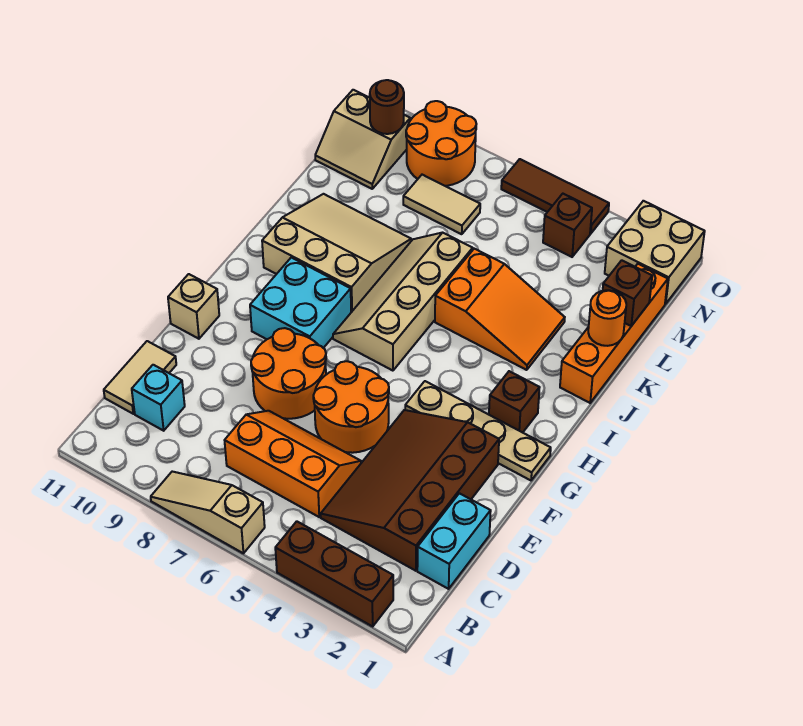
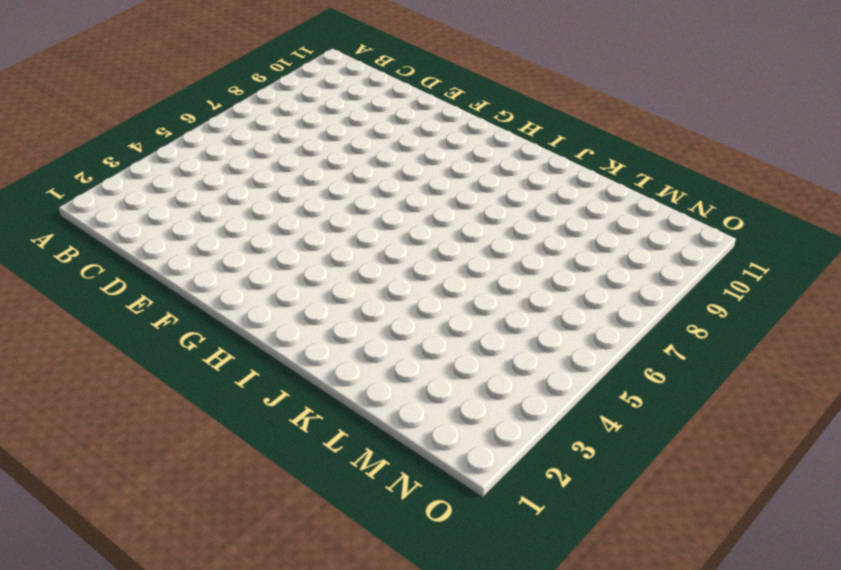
none -> brown brick A2:A4 level 1
none -> tan slope A6:A8 level 1 top 6
none -> cyan brick C1:D1 level 1

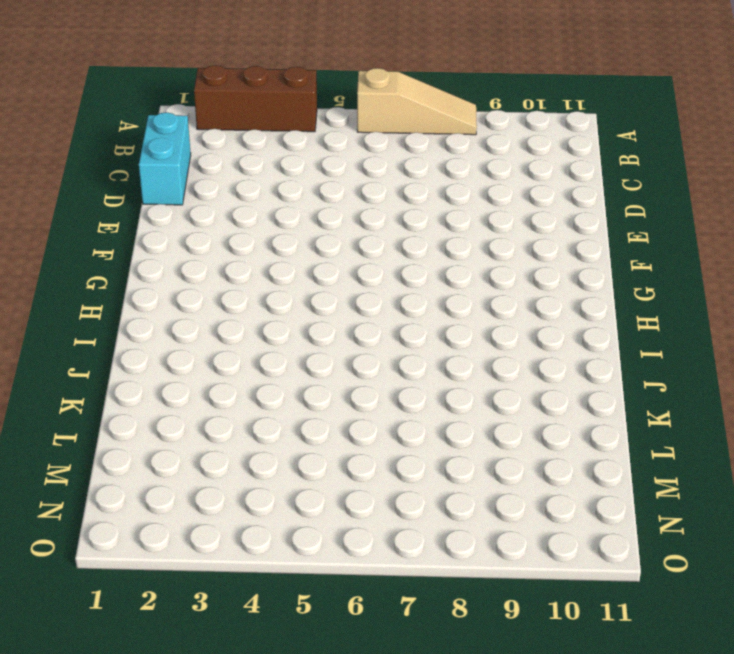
none -> brown slope C2:F4 level 1 top 2
none -> orange slope C5:D7 level 1 top C
none -> cyan brick C10 level 1

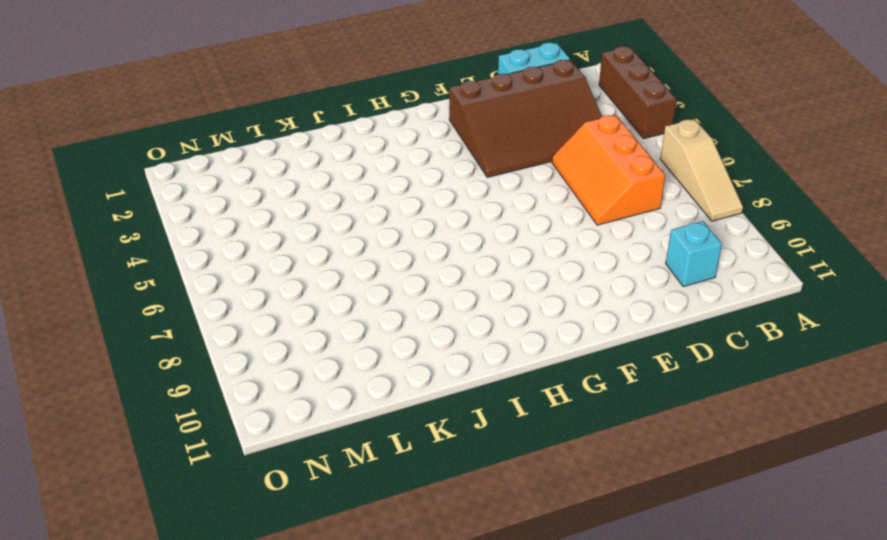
none -> tan tile C11:D11 level 1
none -> orange round brick E5:F6 level 1
none -> orange round brick E7:F8 level 1

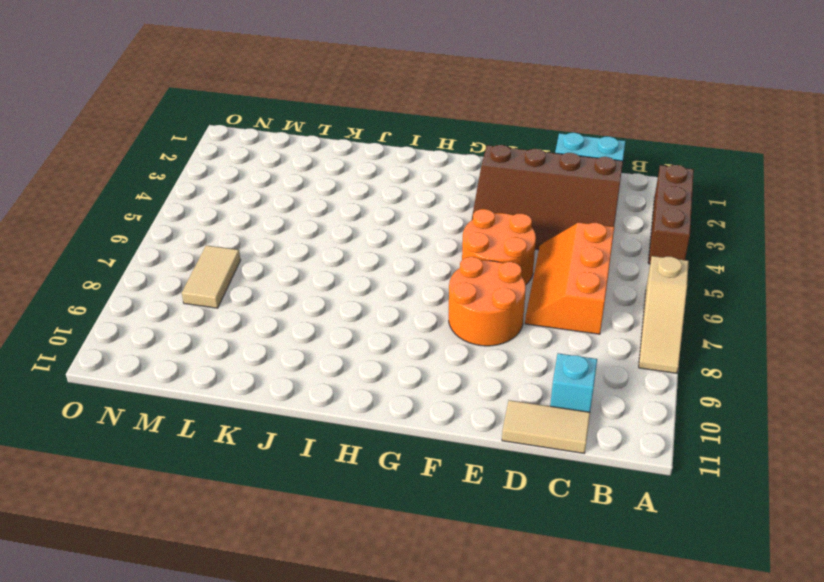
none -> tan brick F11 level 1
none -> tan plate G1:G4 level 1
none -> cyan brick G8:H9 level 1

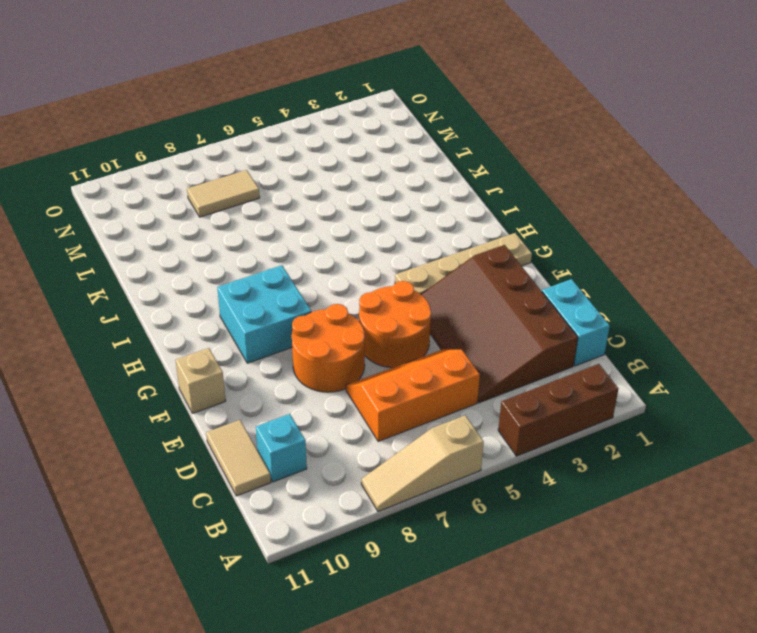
none -> brown brick H2 level 1
none -> tan slope H6:K7 level 1 top 6
none -> tan slope I8:K10 level 1 top I

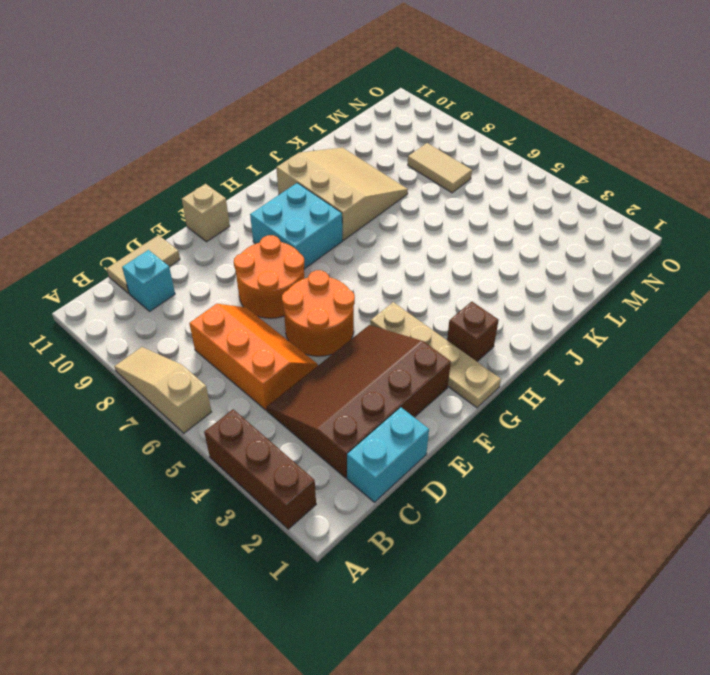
none -> tan slope H6:K7 level 1 top 6
none -> orange brick J1:M1 level 1
none -> orange slope J3:K5 level 1 top 5

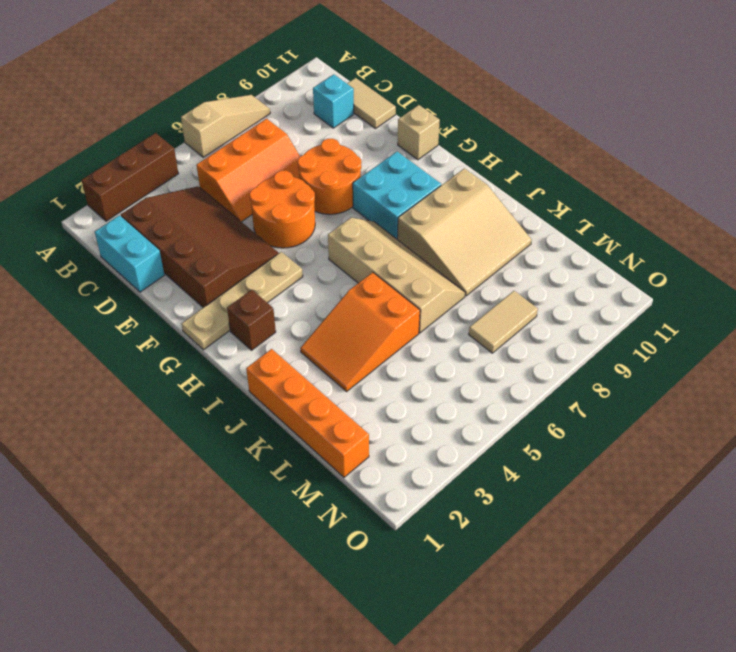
none -> tan slope M10:N11 level 1 top N
none -> tan brick N1:O2 level 1
none -> brown brick N4 level 1

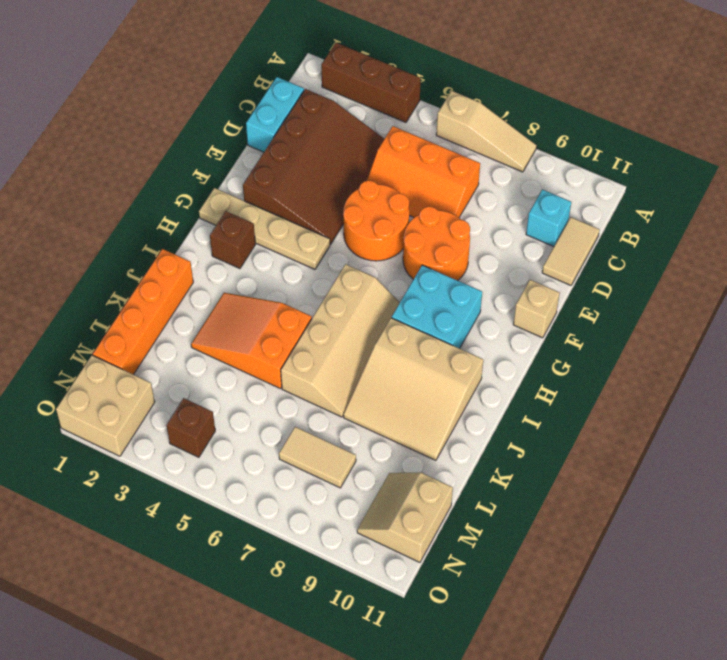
tan slope M10:N11 level 1 top 11 -> tan slope M10:N11 level 1 top N
none -> orange round brick N8:O9 level 1
none -> brown tile O4:O6 level 1
none -> orange round brick K1 level 2

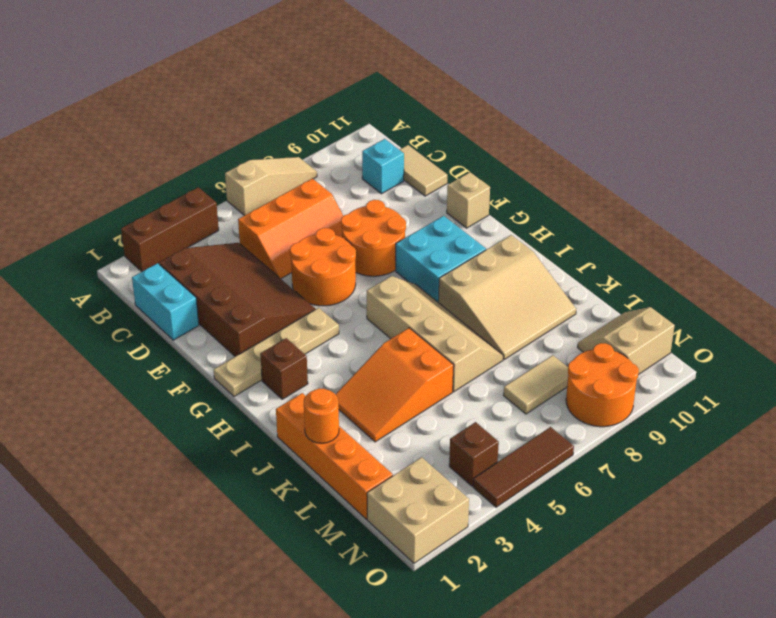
none -> brown brick L1 level 2
none -> brown round brick N10 level 2

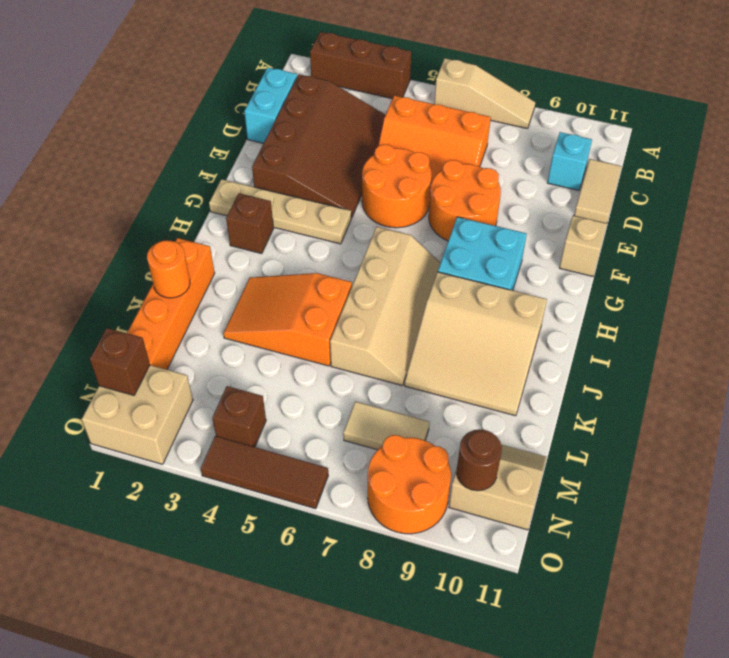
brown brick N1 level 2 -> brown brick L1 level 2

